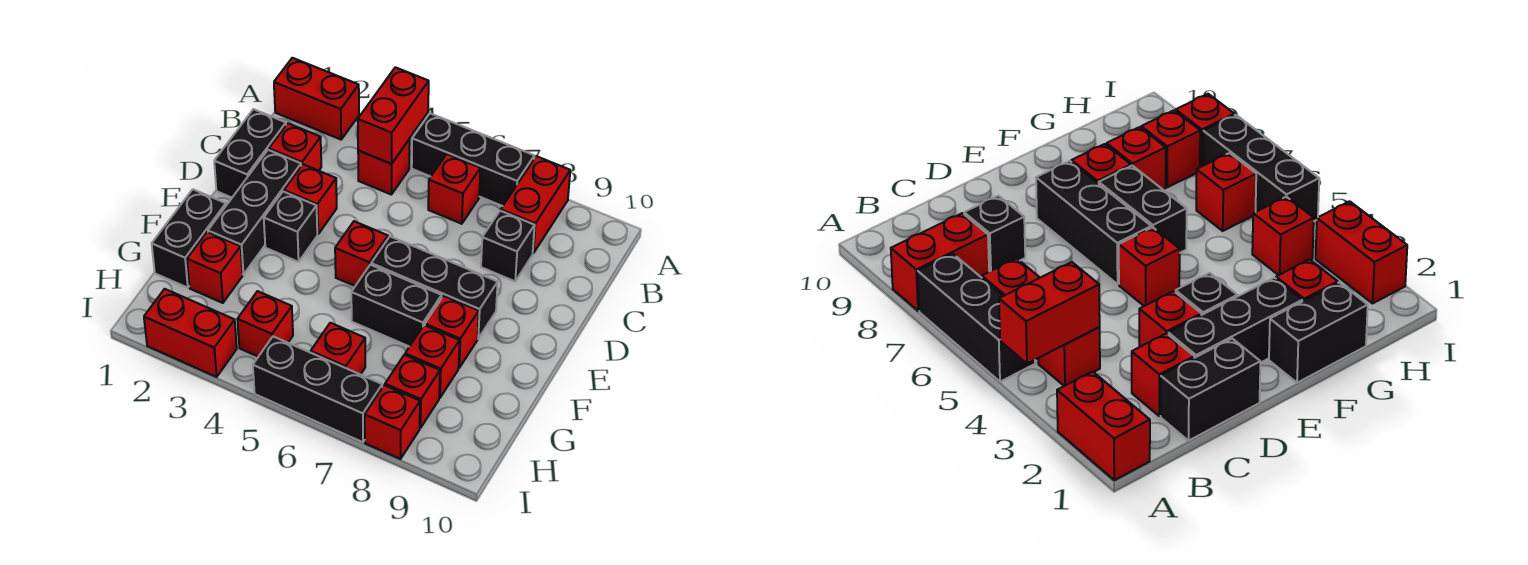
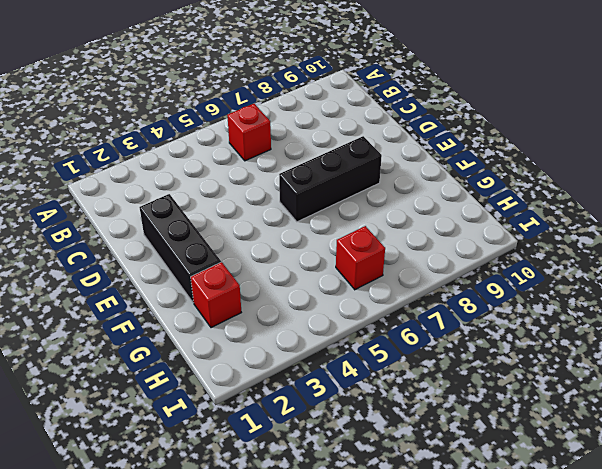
none -> red brick A1:A2 level 1
none -> black brick A5:A7 level 1
none -> red brick A8:B8 level 1

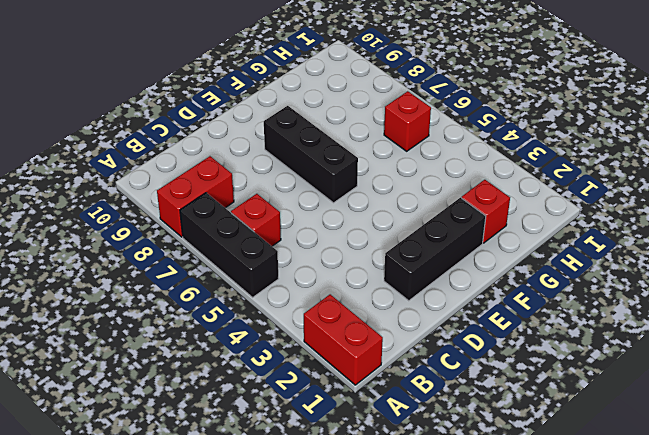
none -> red brick B4 level 1
none -> black brick C1:D1 level 1
none -> red brick C2 level 1

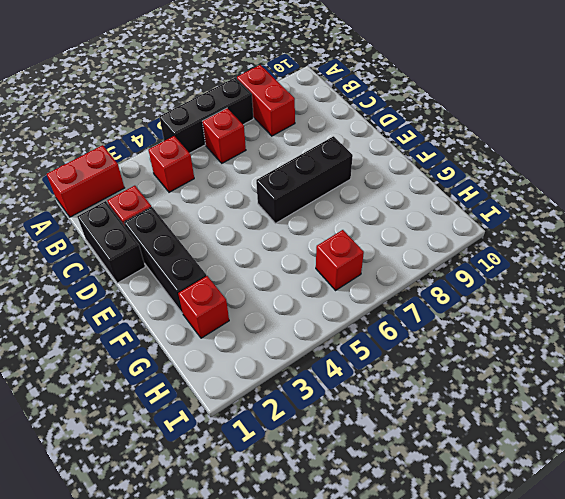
none -> black brick C8 level 1
none -> red brick D3 level 1
none -> black brick E3 level 1

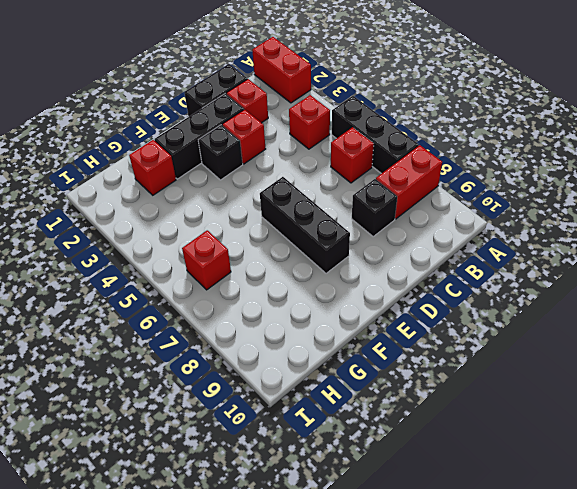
none -> red brick E5 level 1
none -> black brick F1:G1 level 1
none -> black brick F6:F7 level 1

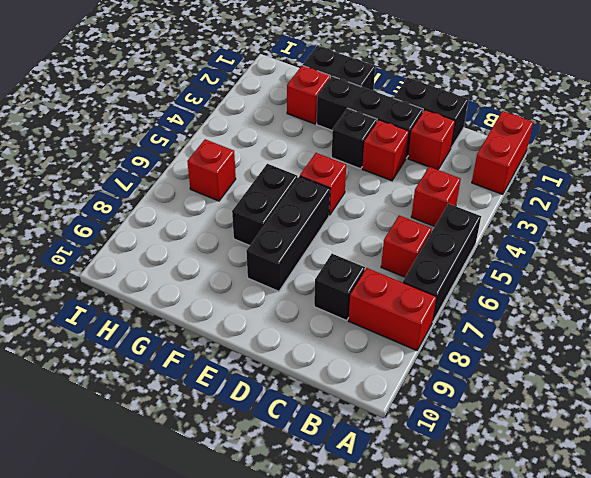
none -> red brick F8 level 1
none -> red brick G8 level 1
none -> red brick H4 level 1

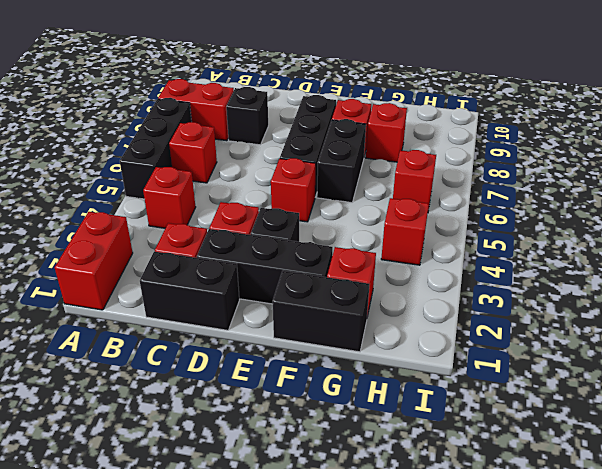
none -> red brick H8 level 1
none -> red brick I2:I3 level 1
none -> black brick I5:I7 level 1

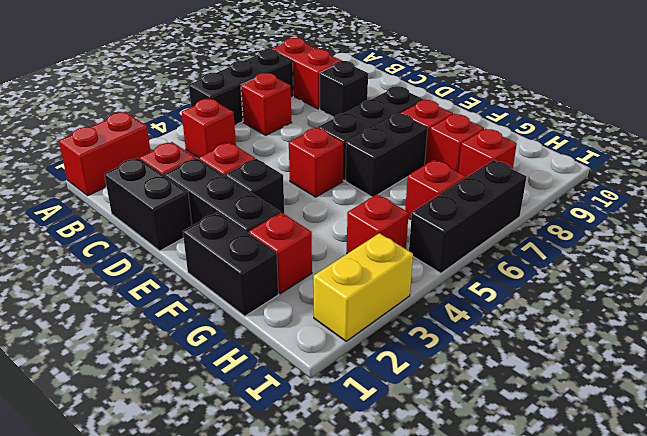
yellow brick I2:I3 level 1 -> red brick I2:I3 level 1
none -> red brick I8 level 1
none -> red brick A4:B4 level 2

